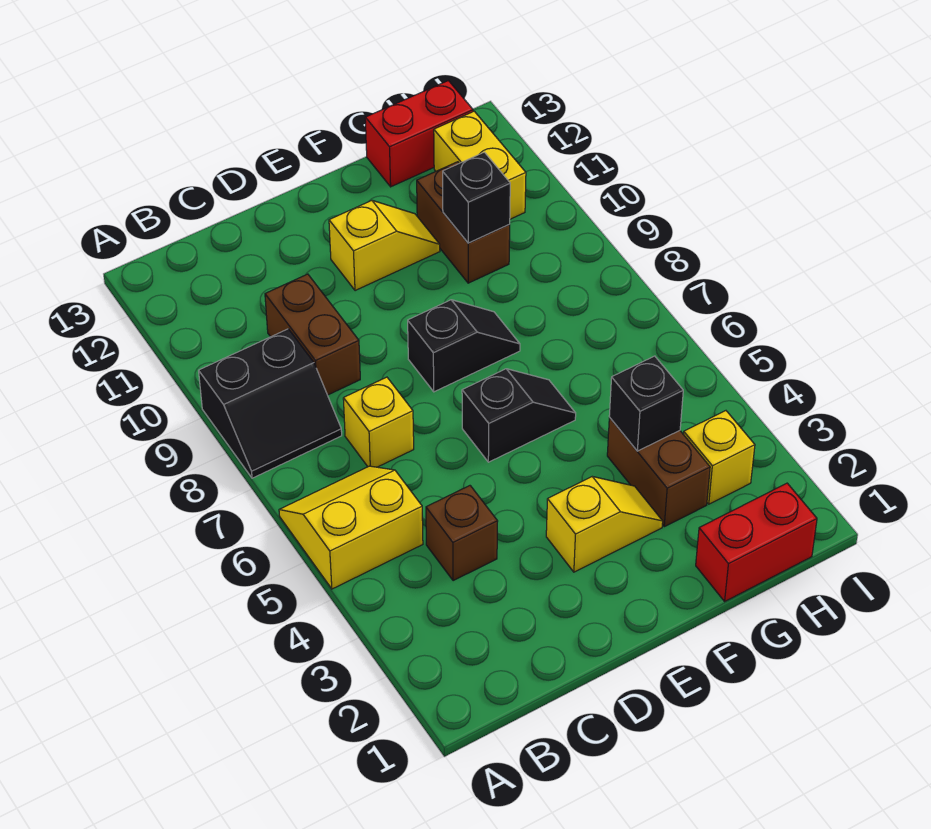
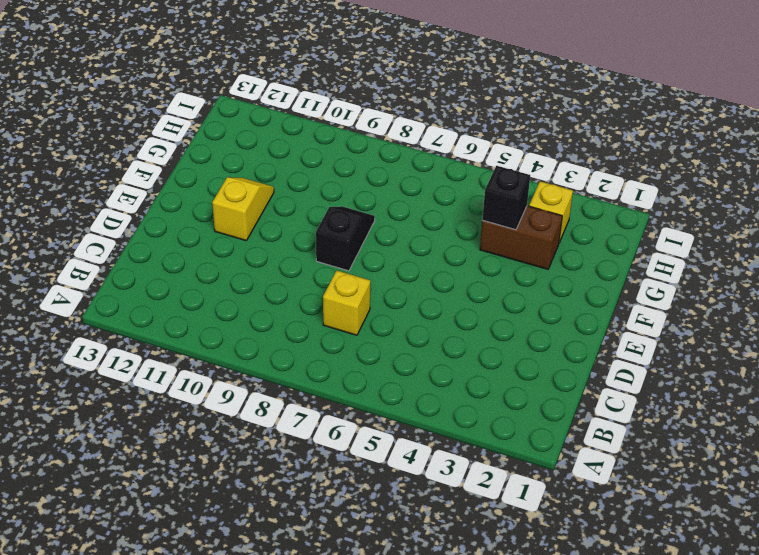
none -> yellow slope A5:B6 level 1 top 5
none -> black slope A8:B9 level 1 top 9
none -> brown brick C4 level 1

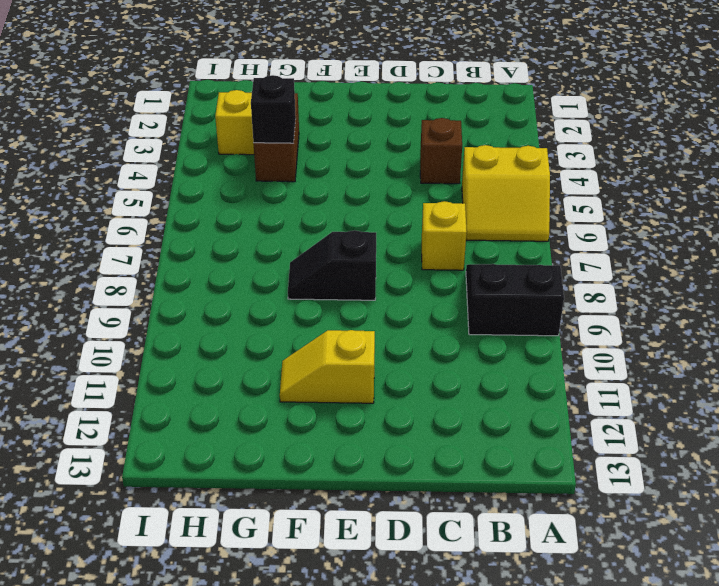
none -> brown brick C9:C10 level 1
none -> yellow slope E3:F3 level 1 top E
none -> black slope E6:F6 level 1 top E

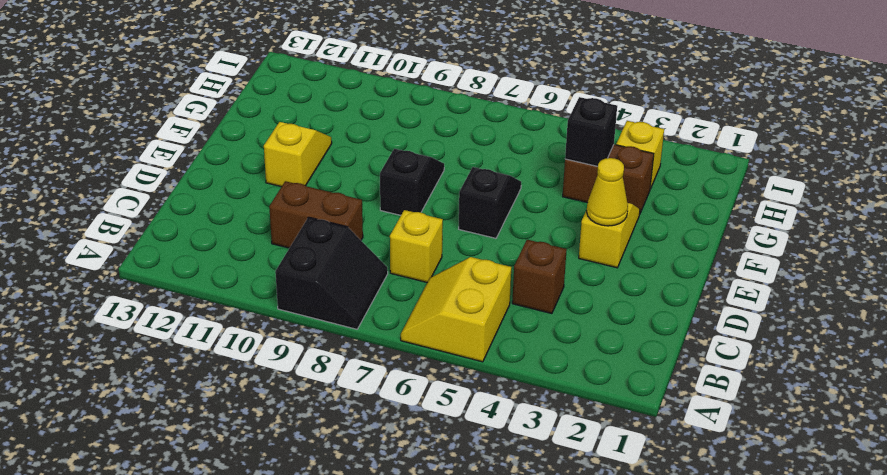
yellow cone E3 level 2 -> none
none -> red brick G1:H1 level 1
none -> brown brick G10:G11 level 1
none -> red brick G13:H13 level 1

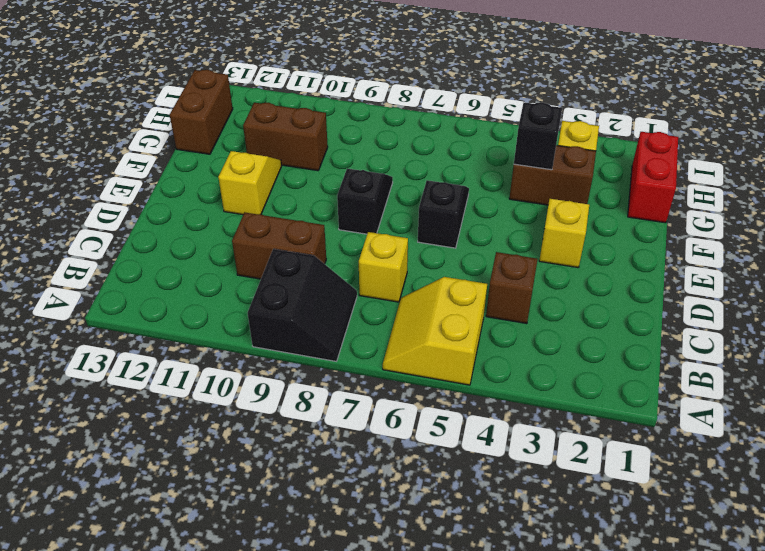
brown brick G13:H13 level 1 -> red brick G13:H13 level 1
none -> yellow brick H11:H12 level 1
none -> black brick G10 level 2

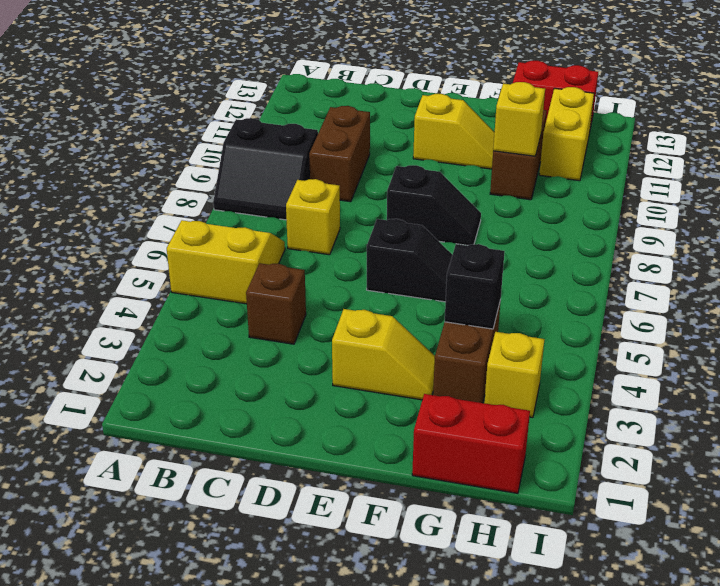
yellow brick G10 level 2 -> black brick G10 level 2

